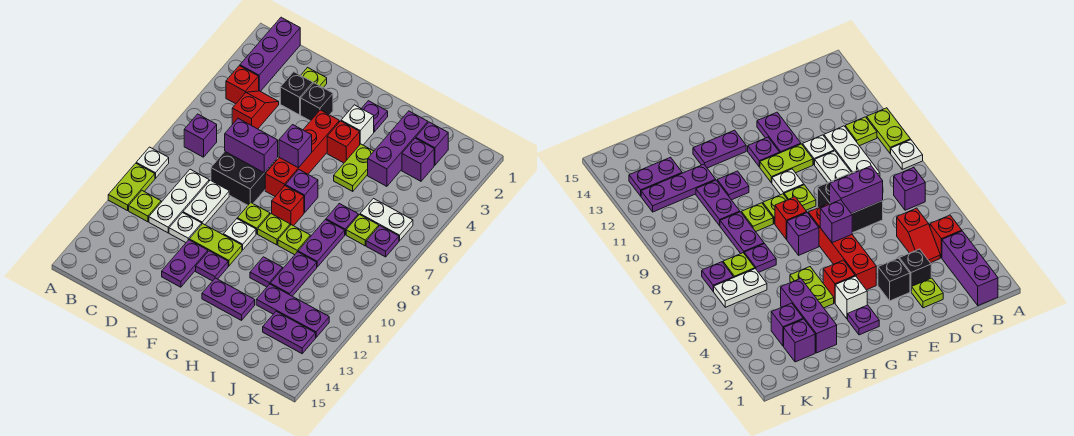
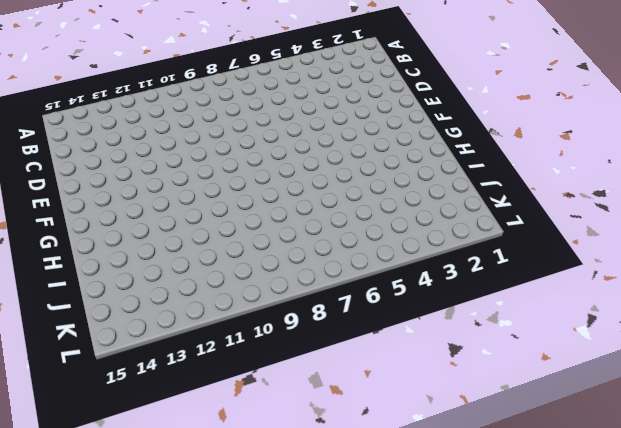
none -> white plate A9 level 1
none -> lime plate A10:A11 level 1
none -> purple brick B1:B3 level 1
none -> red brick B4 level 1

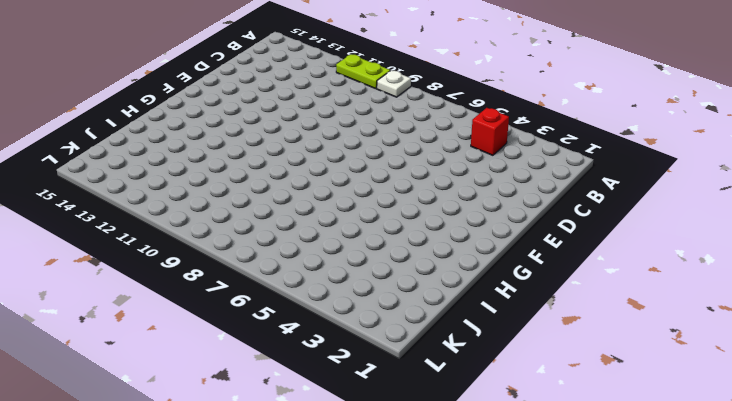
none -> purple brick B1:B3 level 1
none -> purple brick B7 level 1
none -> lime plate B11 level 1
none -> red slope C4:C5 level 1 top 5

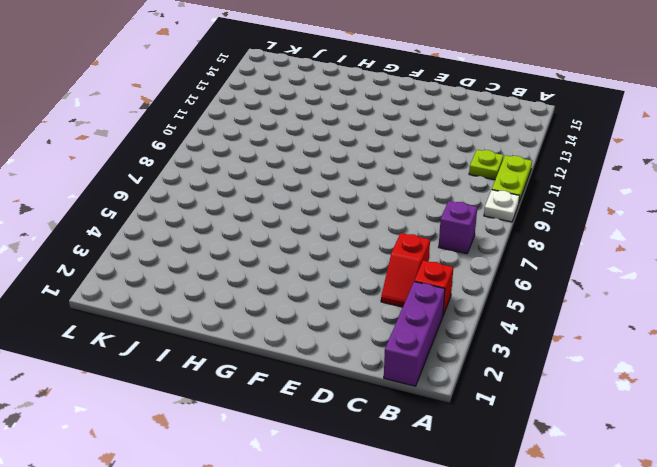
none -> white plate C9:C11 level 1
none -> lime plate D2 level 1
none -> black brick D3 level 1
none -> black brick D7:E8 level 1

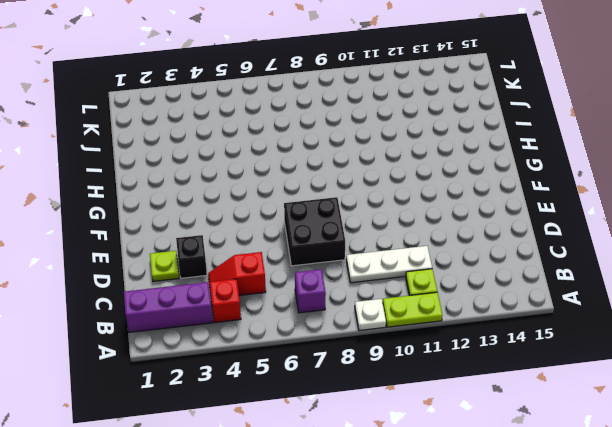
none -> white plate D9:D10 level 1
none -> white plate D11 level 1
none -> black brick E3 level 1
none -> lime plate E11:F11 level 1

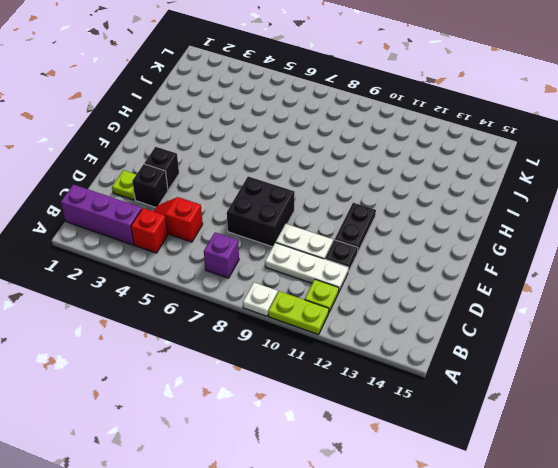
black plate D11 level 1 -> white plate D11 level 1
black plate E11:F11 level 1 -> lime plate E11:F11 level 1
none -> purple plate E12:E13 level 1
none -> red brick F4:F7 level 1
none -> lime plate F9 level 1
none -> white plate F10 level 1

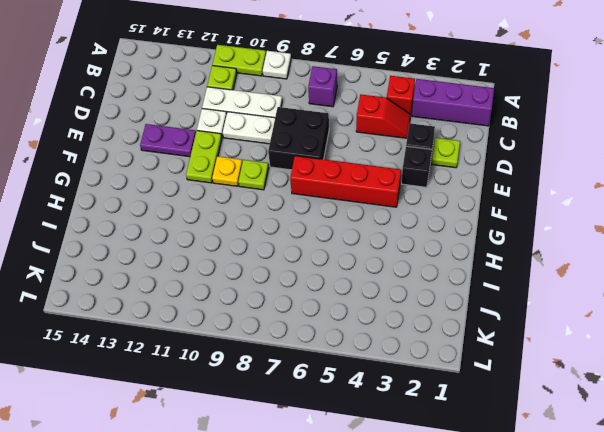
yellow plate F10 level 1 -> white plate F10 level 1
none -> purple plate F12 level 1
none -> purple plate G2 level 1
none -> white brick G3 level 1
none -> red brick G4 level 1

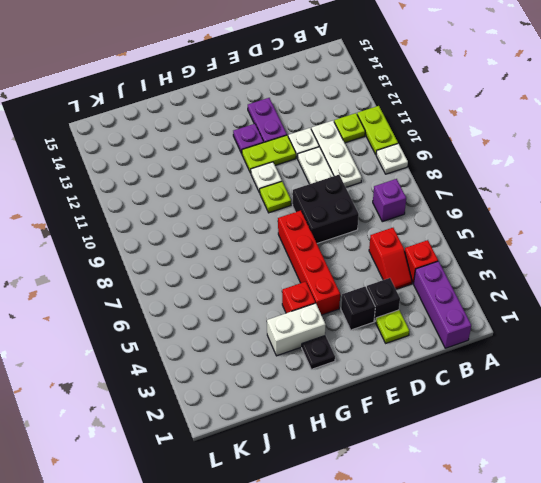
black plate G2 level 1 -> purple plate G2 level 1
white brick G3:H3 level 1 -> white brick G3 level 1
none -> purple brick G7 level 1
none -> red brick G8 level 1
none -> lime plate G9 level 1
none -> purple plate G13:H13 level 1

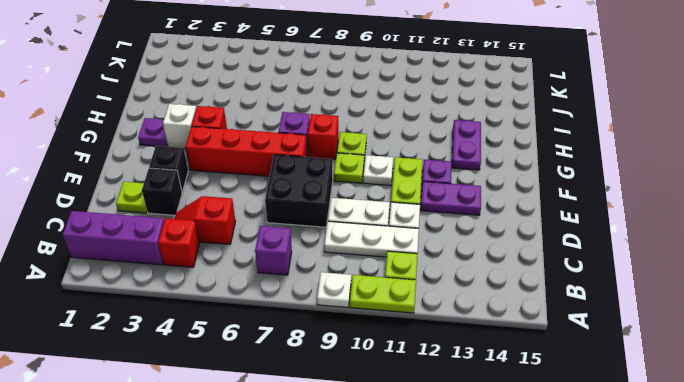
none -> lime plate H4:H5 level 1
none -> lime plate H9 level 1
none -> purple plate H11 level 1
none -> purple brick I2:I4 level 1

